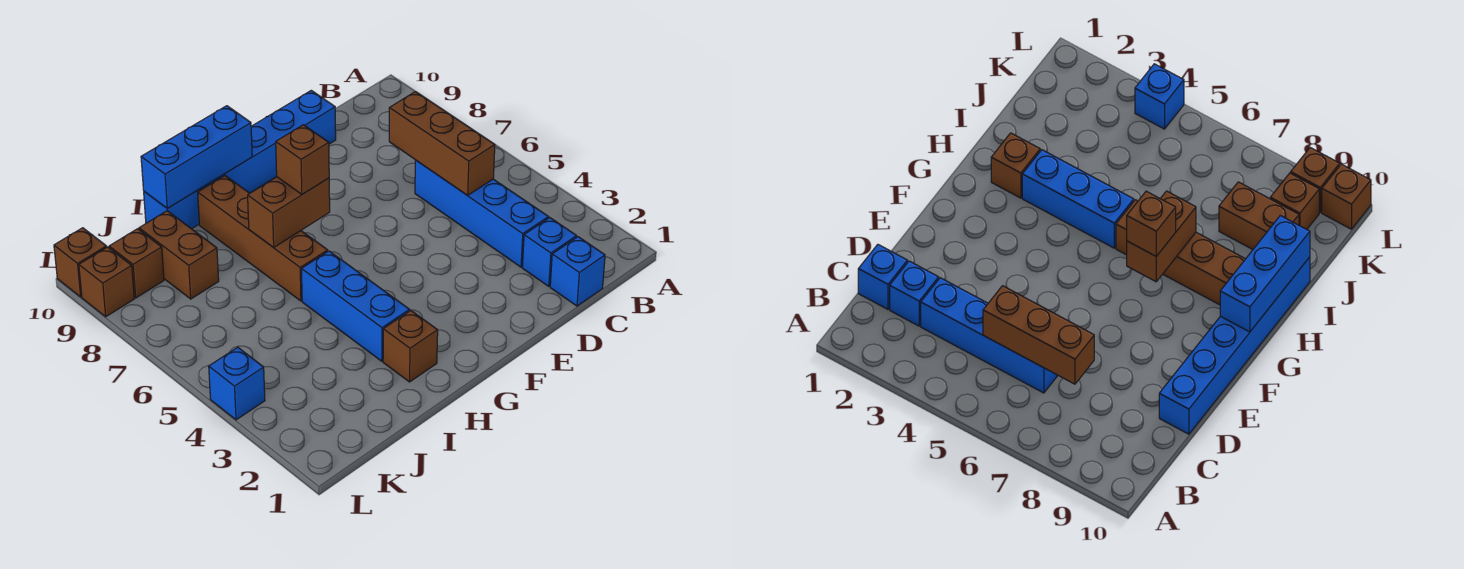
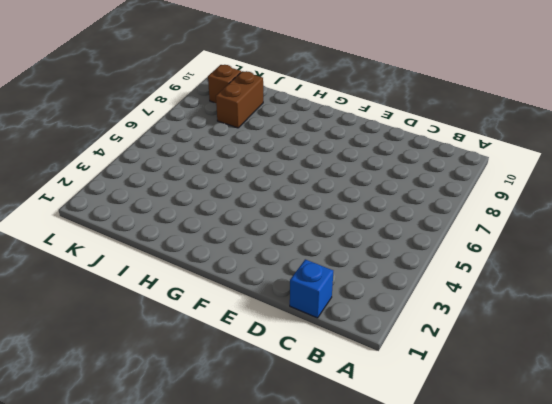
none -> blue brick C2 level 1
none -> blue brick C3:C6 level 1
none -> blue brick D10:I10 level 1

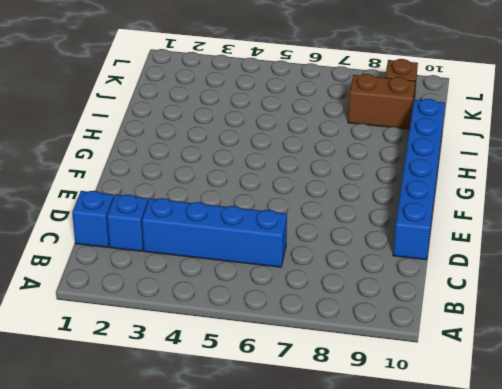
none -> brown brick H2 level 1
none -> blue brick H3:H5 level 1
none -> brown brick H6:H9 level 1

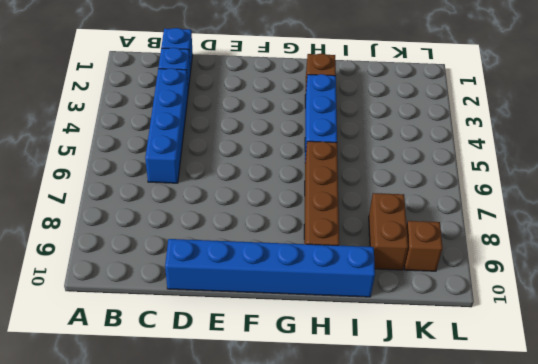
none -> blue brick L4 level 1
none -> brown brick L9 level 1
none -> brown brick L10 level 1

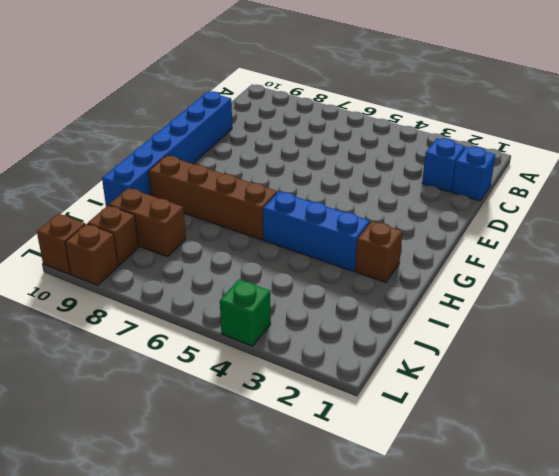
green brick L4 level 1 -> blue brick L4 level 1
none -> blue brick C3:C6 level 1
none -> brown brick C5:C7 level 2
none -> brown brick G7:H7 level 2

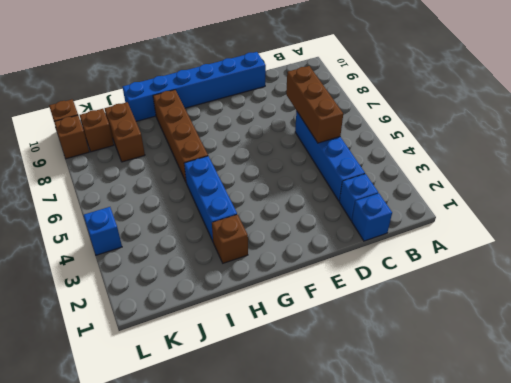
none -> brown brick G7:H7 level 2
none -> blue brick G10:I10 level 2
none -> brown brick G7 level 3

